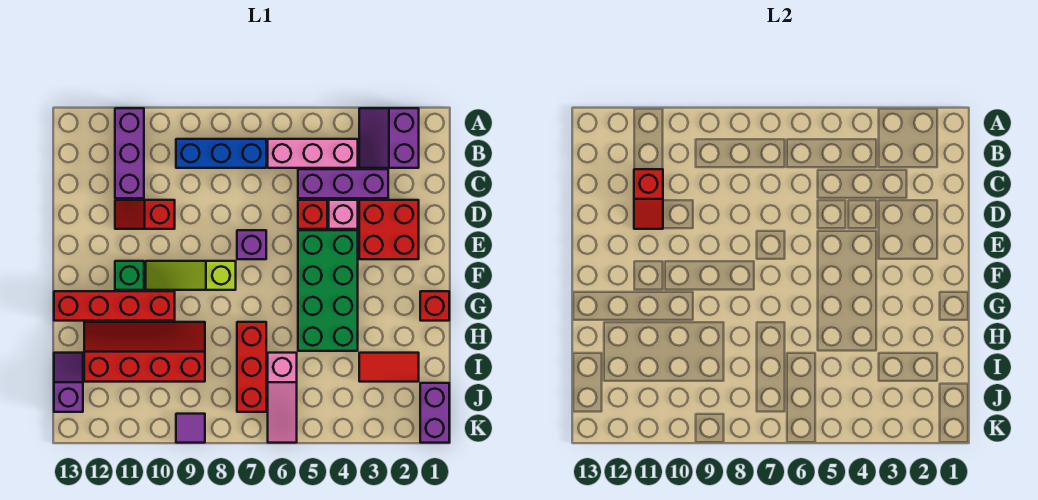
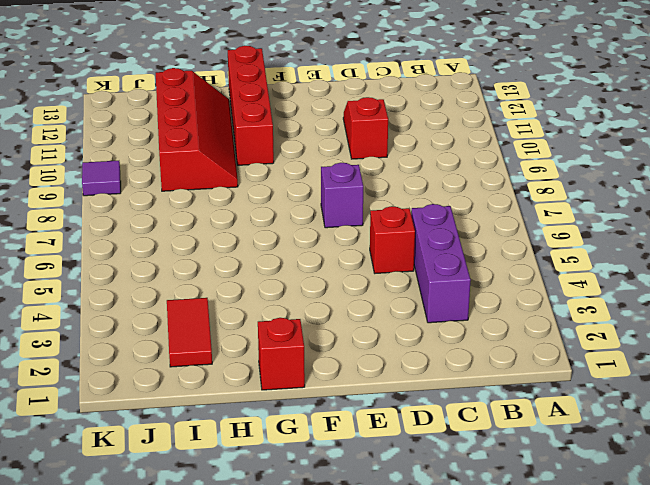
none -> purple slope A2:B3 level 1 top 2
none -> purple brick A11:C11 level 1
none -> pink brick B4:B6 level 1

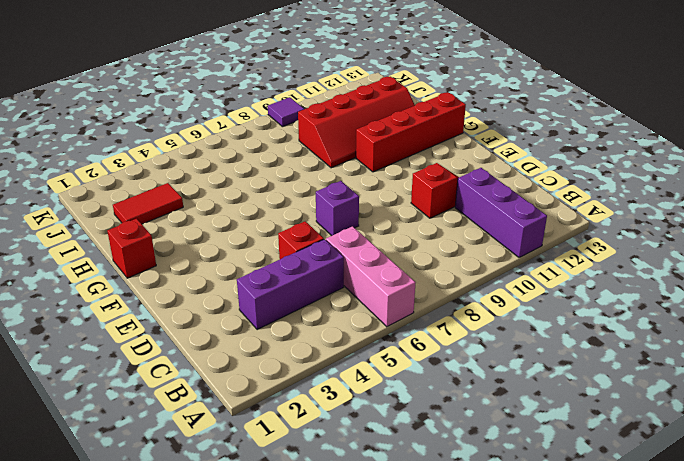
pink brick A6:C6 level 1 -> pink brick B4:B6 level 1
none -> purple slope A2:B3 level 1 top 2
none -> blue brick B7:B9 level 1
none -> red brick D2:E3 level 1

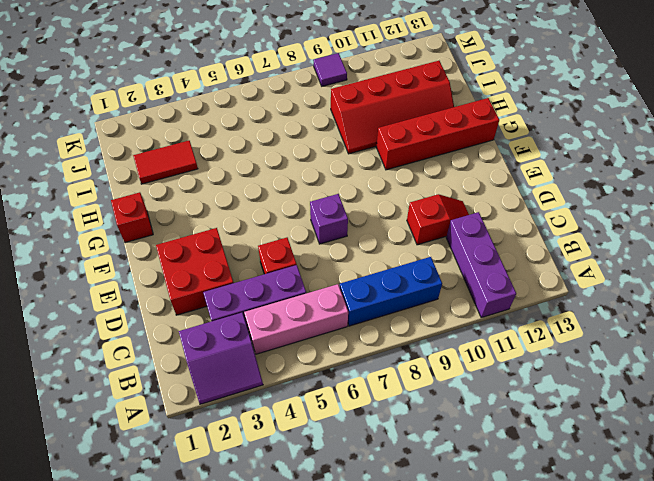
purple slope A2:B3 level 1 top B -> purple slope A2:B3 level 1 top 2
none -> pink brick D4 level 1
none -> green brick E4:H5 level 1
none -> lime slope F8:F10 level 1 top 8

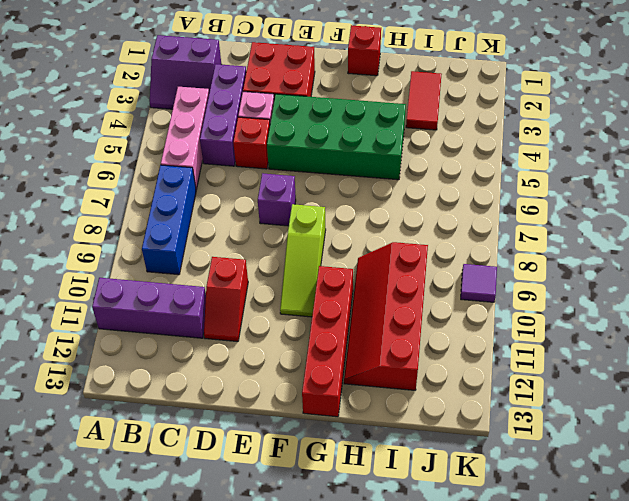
none -> green brick F11 level 1
none -> red brick H7:J7 level 1
none -> pink slope I6:K6 level 1 top I

